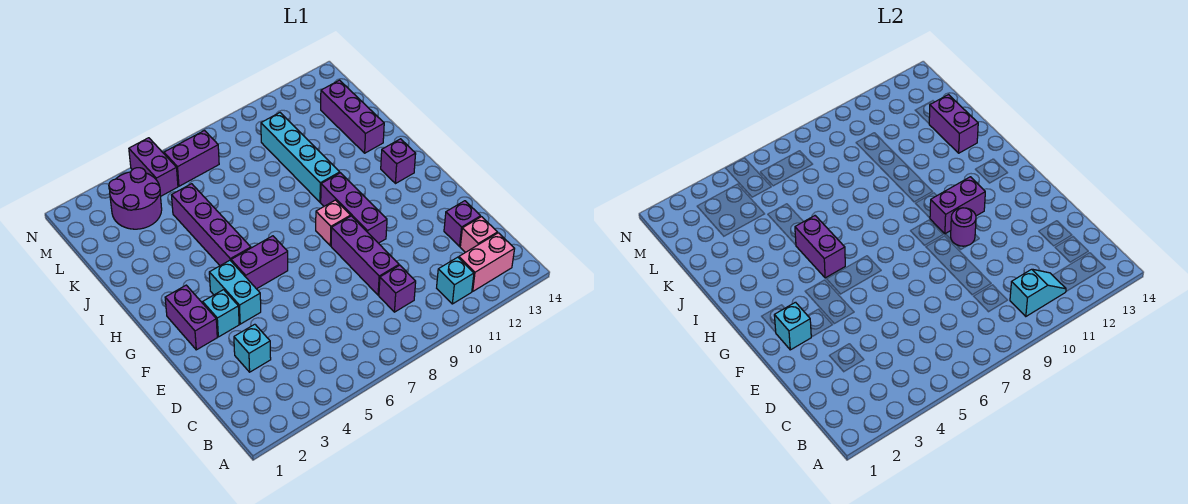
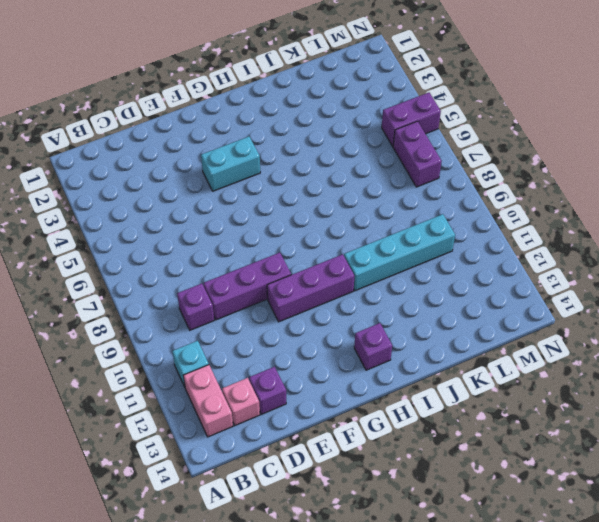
none -> cyan brick D3 level 1
none -> purple brick F2:G2 level 1
none -> cyan brick F3 level 1

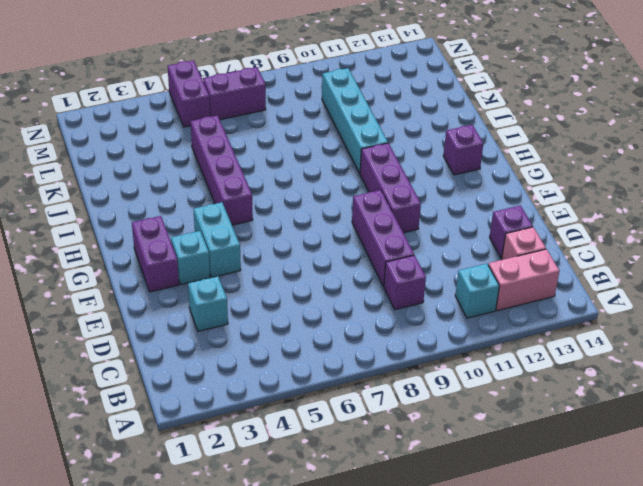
none -> purple brick G5:G6 level 1
none -> pink brick G9 level 1
none -> purple brick J13:L13 level 1

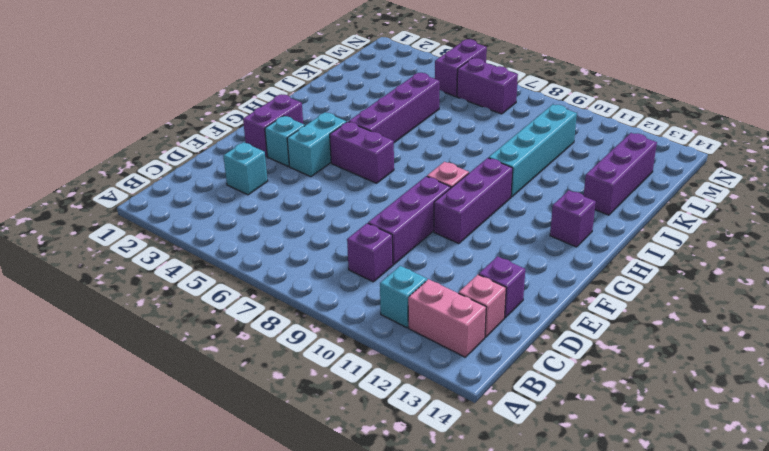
none -> purple round brick L3:M4 level 1
none -> cyan slope B10:B11 level 2 top 10
none -> cyan brick F2 level 2

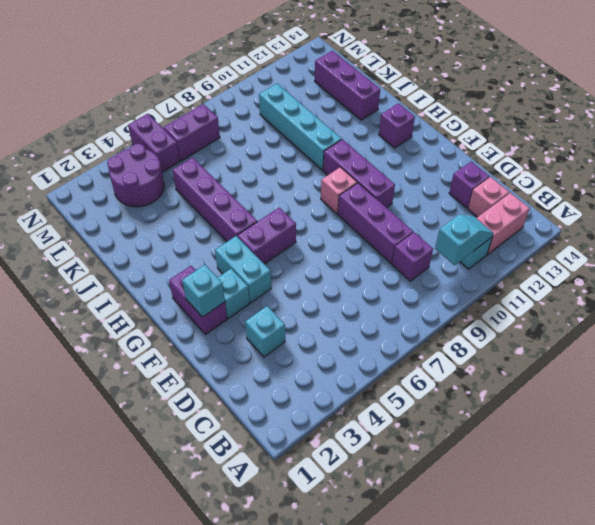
none -> purple round brick F10 level 2
none -> purple brick G10:G11 level 2
none -> purple brick H5:I5 level 2

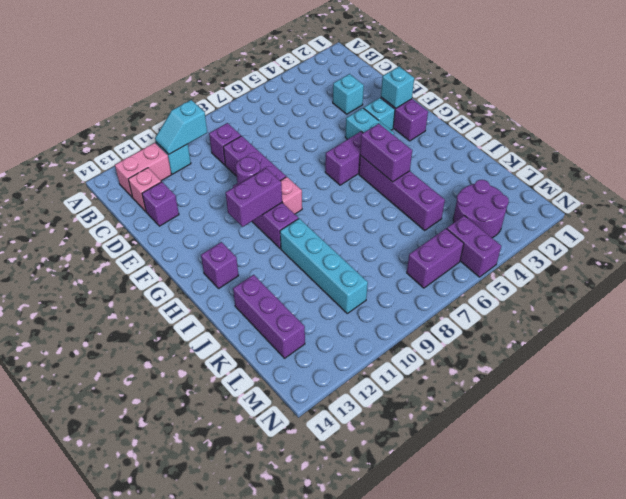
none -> purple brick J13:K13 level 2

